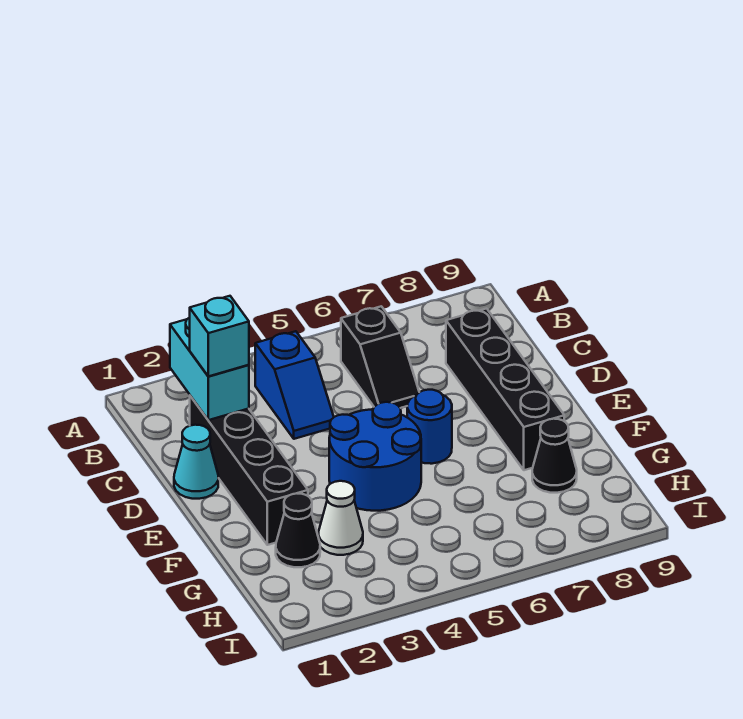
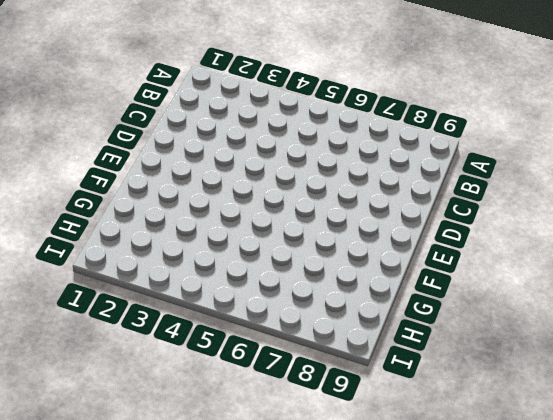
none -> blue slope B4:C4 level 1 top B
none -> black slope B6:C6 level 1 top B
none -> black brick C2:F2 level 1

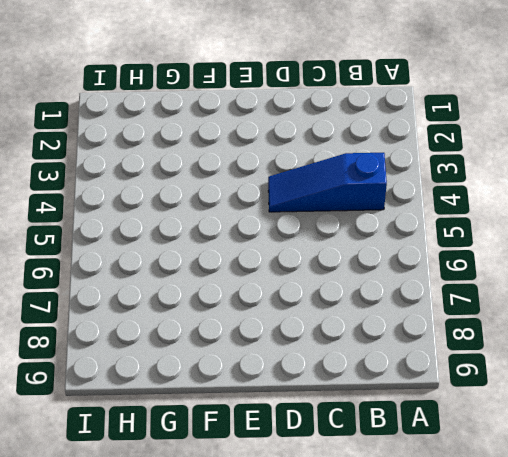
blue slope B4:D4 level 1 top B -> blue slope B4:C4 level 1 top B
none -> black slope B6:C6 level 1 top B
none -> black brick C2:F2 level 1
none -> black brick C8:F8 level 1

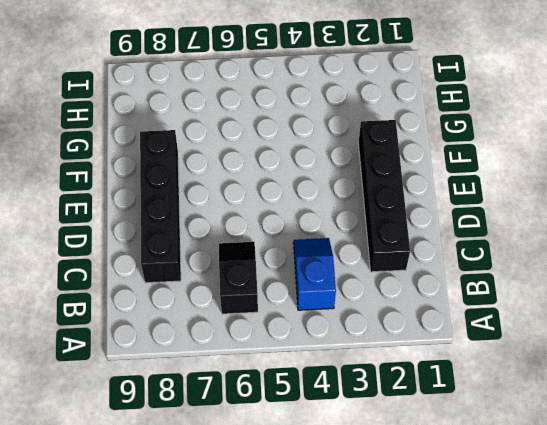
none -> cyan cone D1 level 1
none -> blue round brick E4:F5 level 1
none -> blue round brick E6 level 1

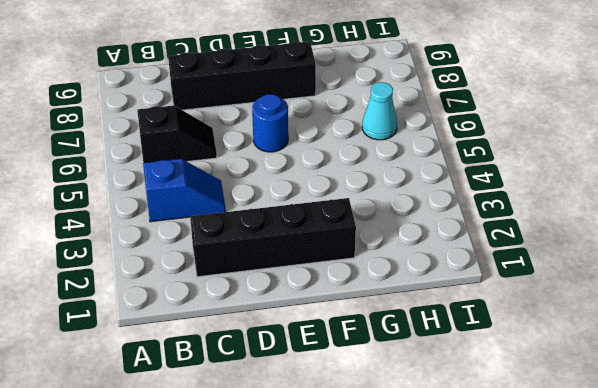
cyan cone H6 level 1 -> cyan cone D1 level 1
none -> blue round brick E4:F5 level 1
none -> black cone G2 level 1
none -> white cone G3 level 1

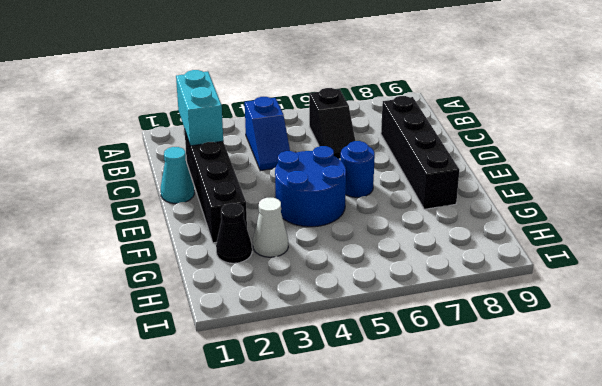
none -> black cone G8 level 1
none -> cyan brick C2 level 3

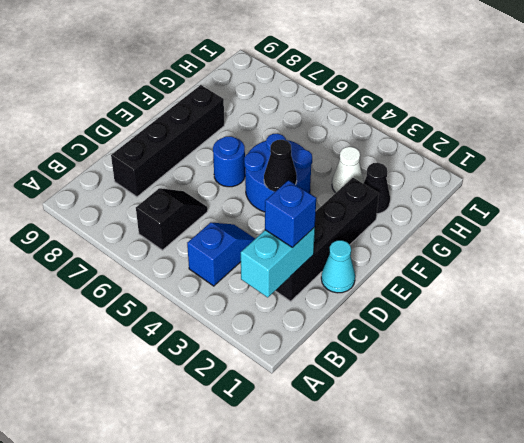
blue brick C2 level 3 -> cyan brick C2 level 3
black cone E4 level 2 -> black cone G8 level 1

